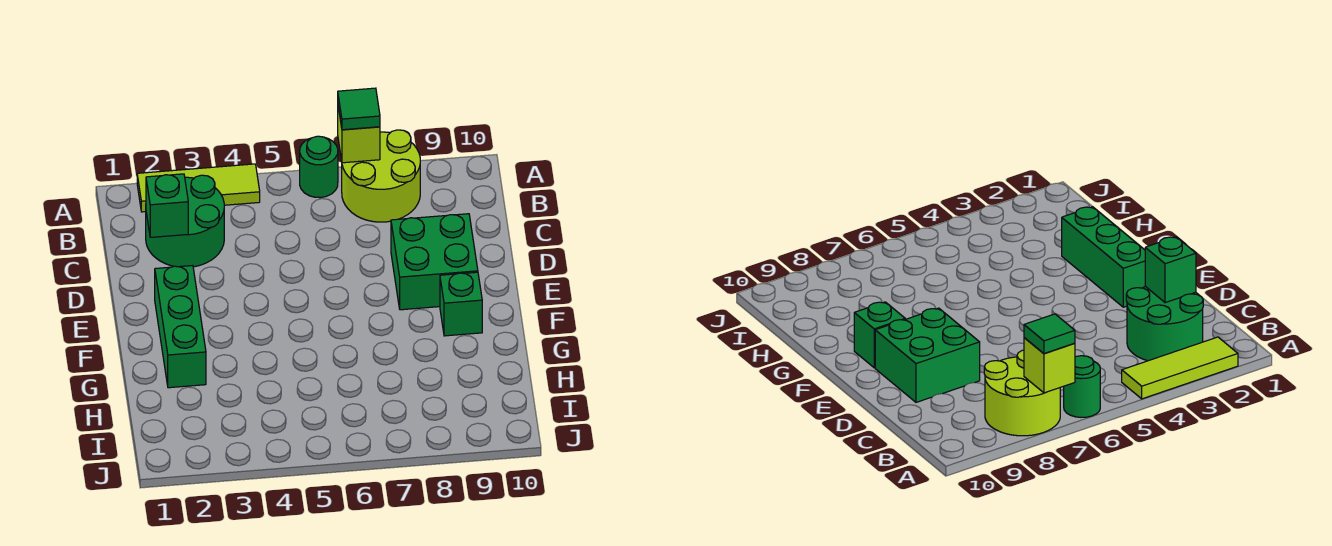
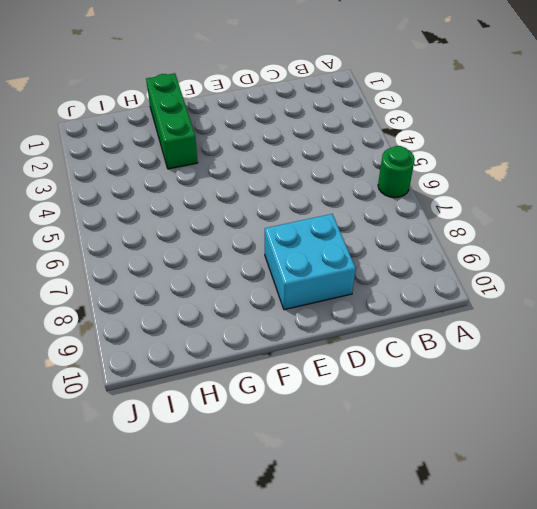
cyan brick D8:E9 level 1 -> green brick D8:E9 level 1
green brick G1:G3 level 1 -> green brick E2:G2 level 1
none -> lime tile A2:A4 level 1
none -> lime round brick A7:B8 level 1

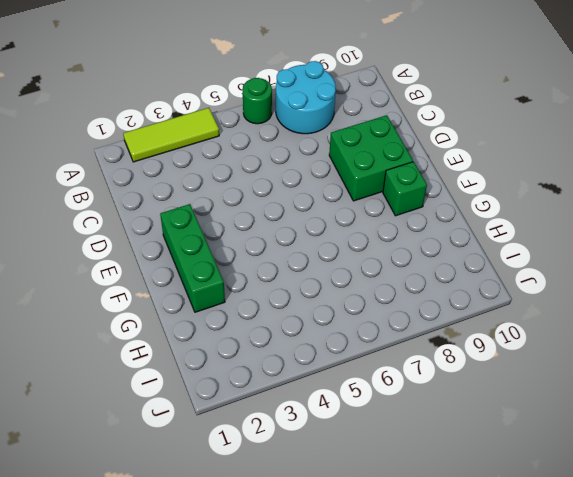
cyan round brick A7:B8 level 1 -> lime round brick A7:B8 level 1
none -> green round brick B2:C3 level 1
none -> lime brick A7 level 2

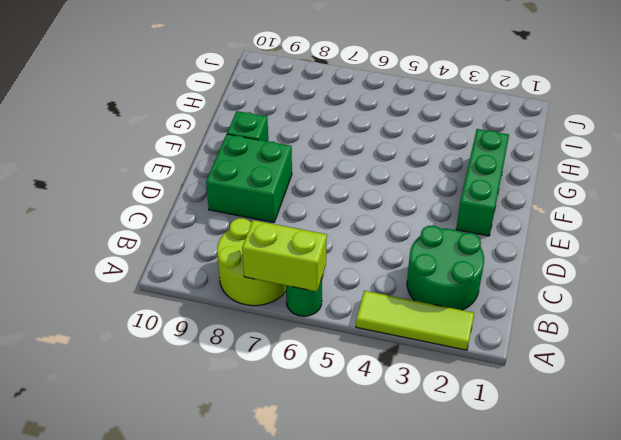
lime brick A6:A7 level 2 -> lime brick A7 level 2
none -> green brick C2 level 2
none -> green tile A7 level 3

